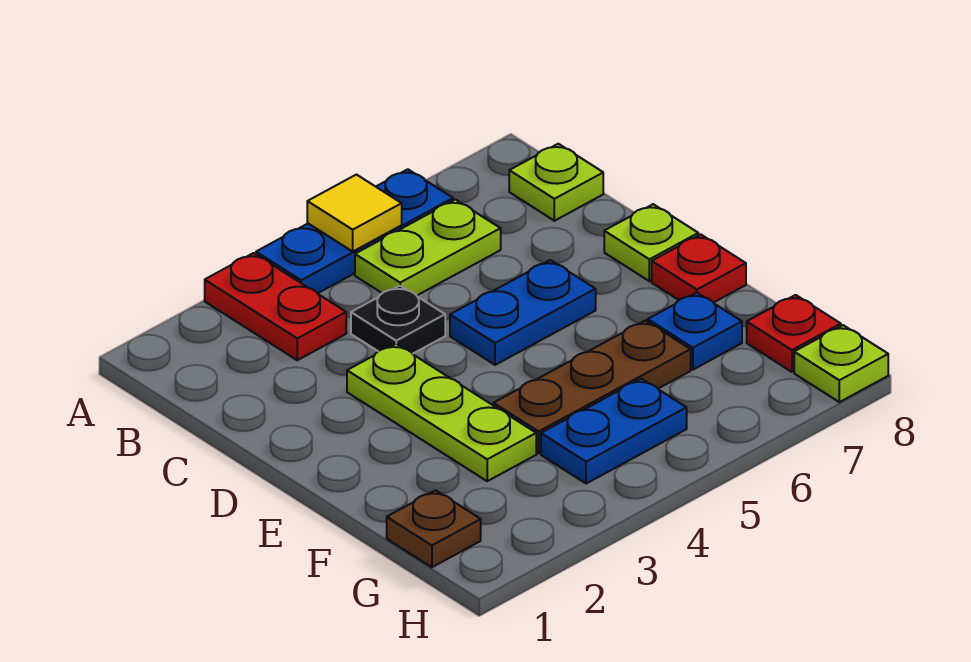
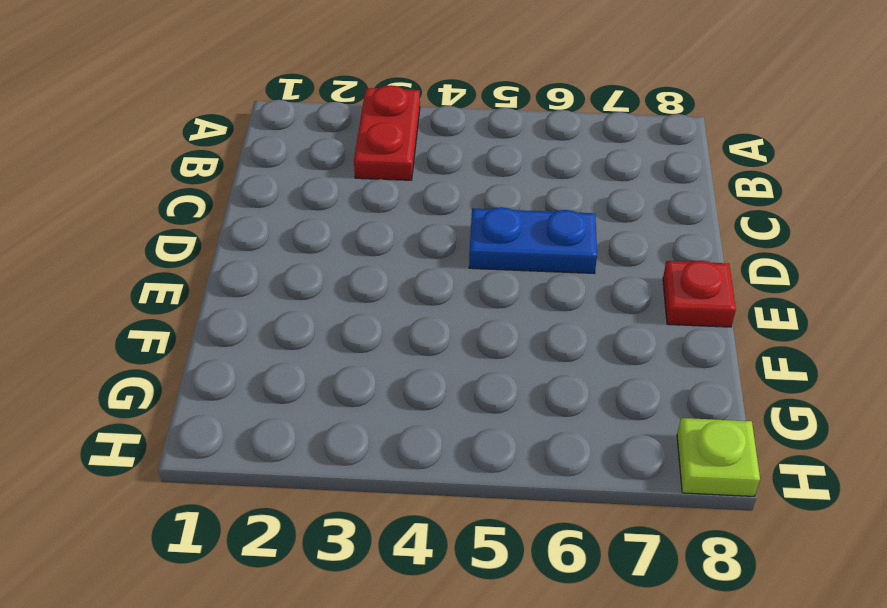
none -> blue plate A4:A6 level 1
none -> lime plate B5:B6 level 1
none -> lime plate B8 level 1

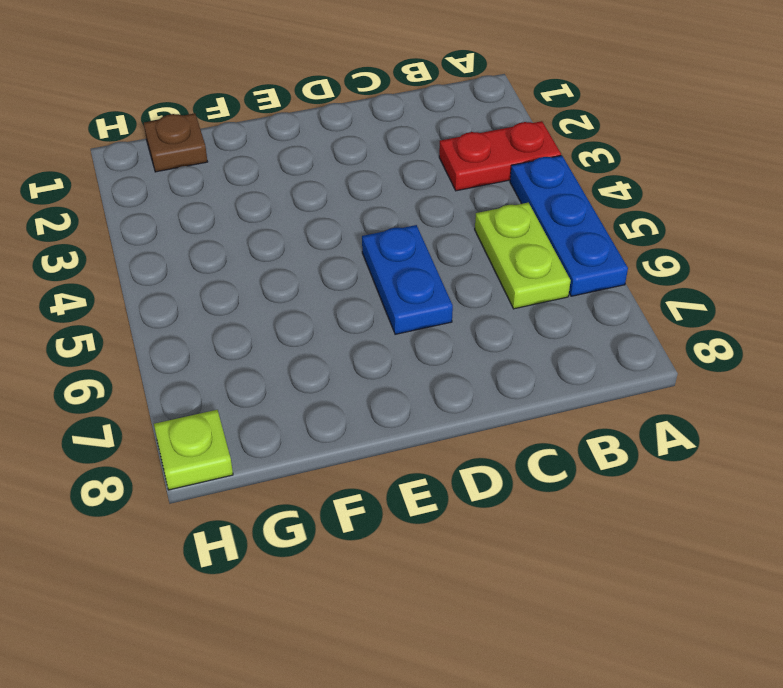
none -> lime plate B8 level 1
none -> black plate C4 level 1
none -> lime plate D3:F3 level 1

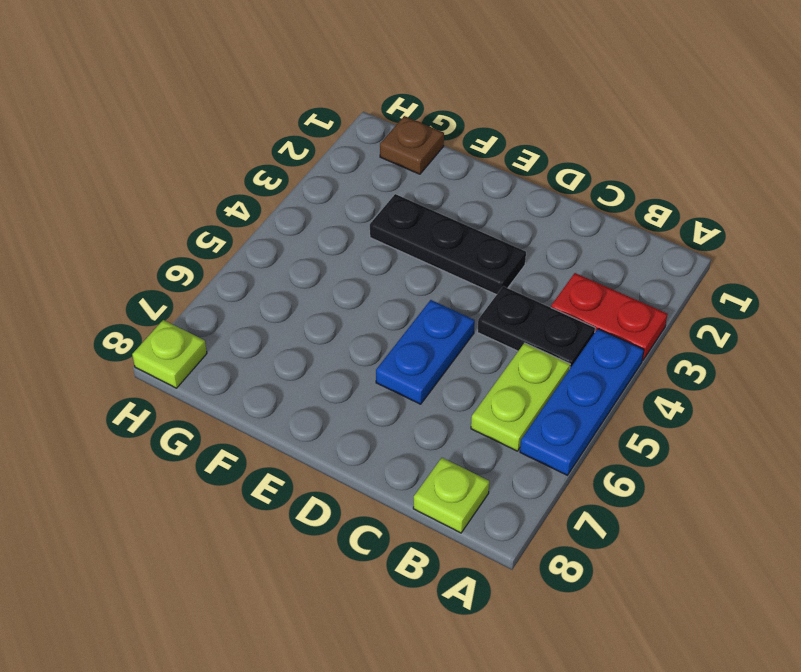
black plate B4:C4 level 1 -> black plate C4 level 1
black plate D3:F3 level 1 -> lime plate D3:F3 level 1
none -> lime plate D8 level 1
none -> red plate E8 level 1
none -> brown plate F4:F6 level 1

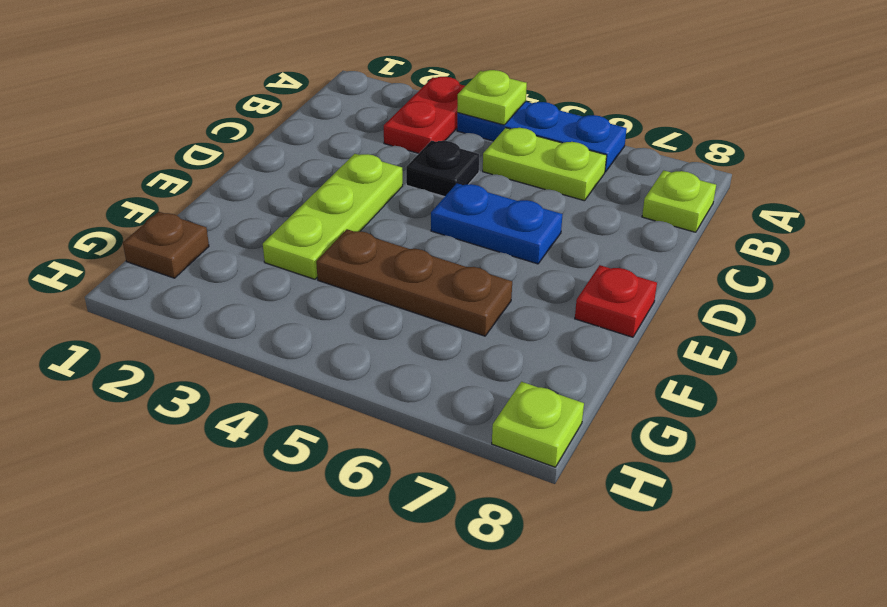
lime plate A4 level 2 -> lime plate D8 level 1
none -> blue plate F7 level 1
none -> blue plate G4:G5 level 1
none -> red plate G8 level 1

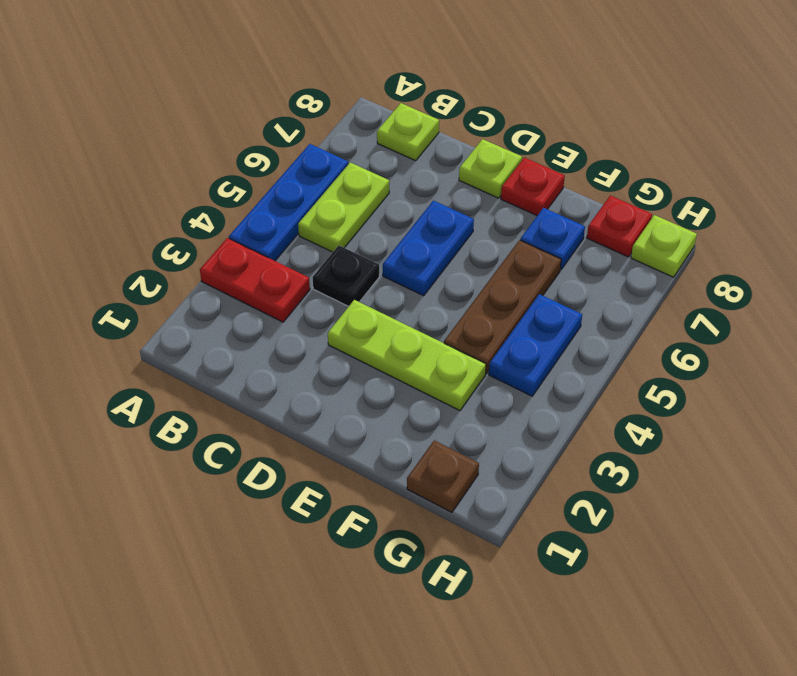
none -> yellow tile A5 level 2

